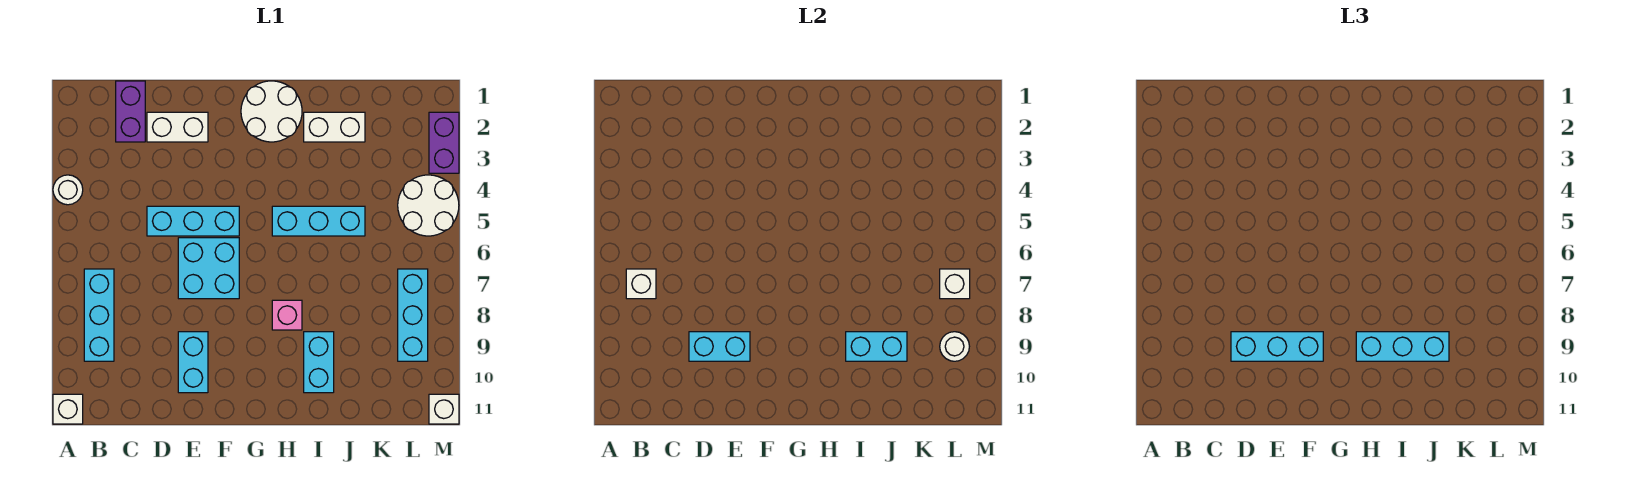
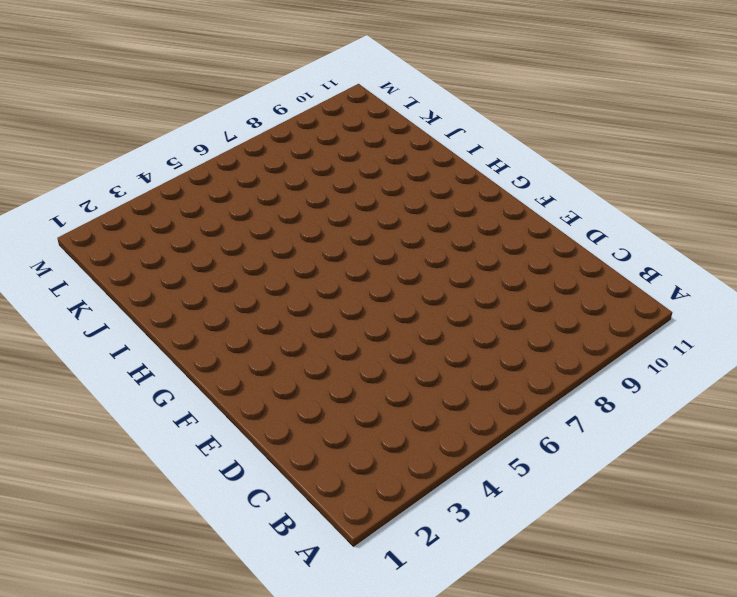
none -> white round brick A4 level 1
none -> white brick A11 level 1
none -> cyan brick B7:B9 level 1

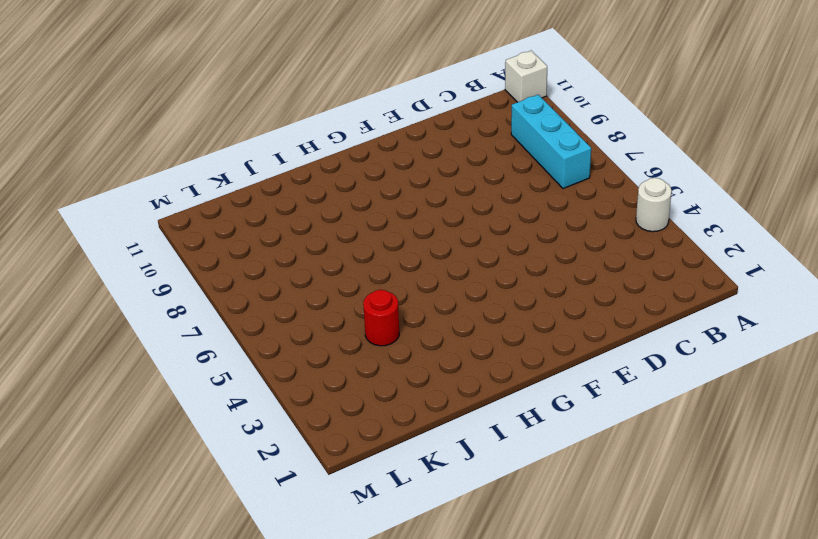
red round brick J4 level 1 -> none
none -> purple brick C1:C2 level 1
none -> white brick D2:E2 level 1
none -> cyan brick D5:F5 level 1

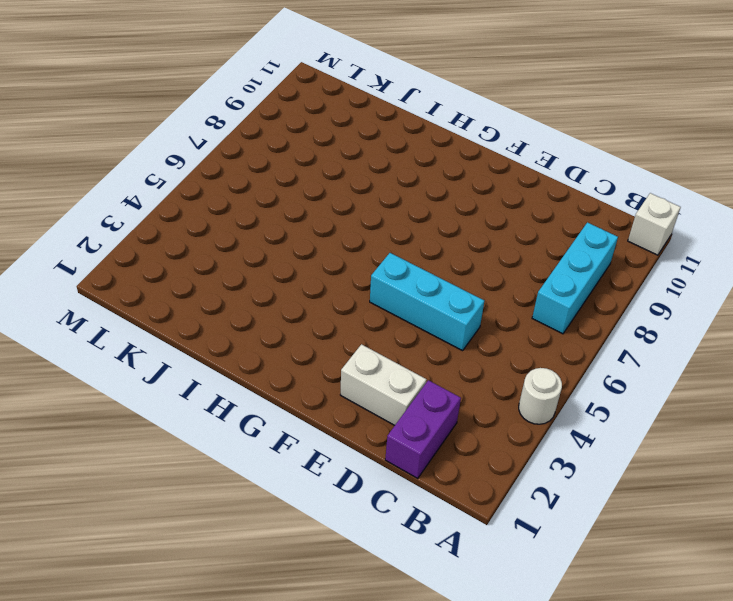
none -> cyan brick E6:F7 level 1
none -> cyan brick E9:E10 level 1
none -> white round brick G1:H2 level 1

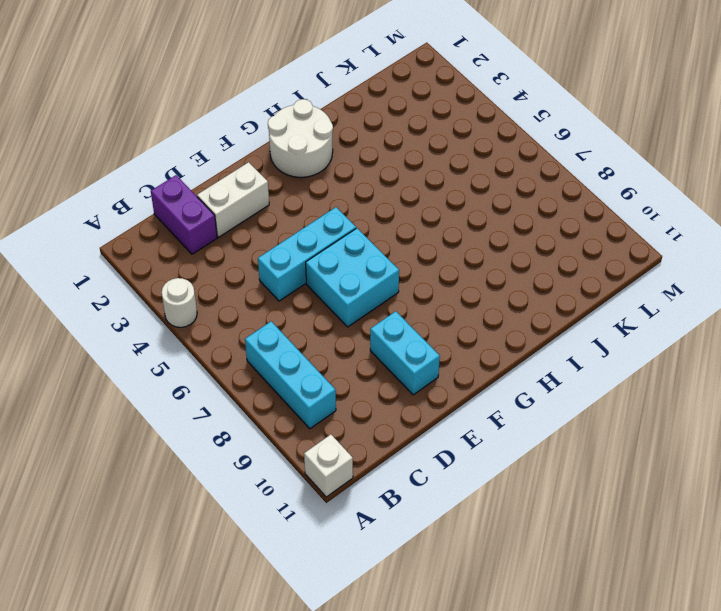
none -> cyan brick H5:J5 level 1
none -> pink brick H8 level 1
none -> white brick I2:J2 level 1

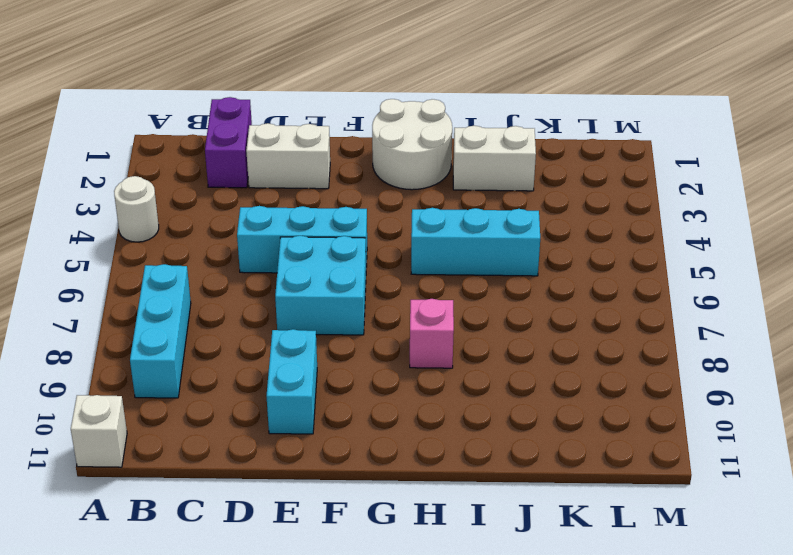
none -> cyan brick I9:I10 level 1
none -> white round brick L4:M5 level 1
none -> cyan brick L7:L9 level 1

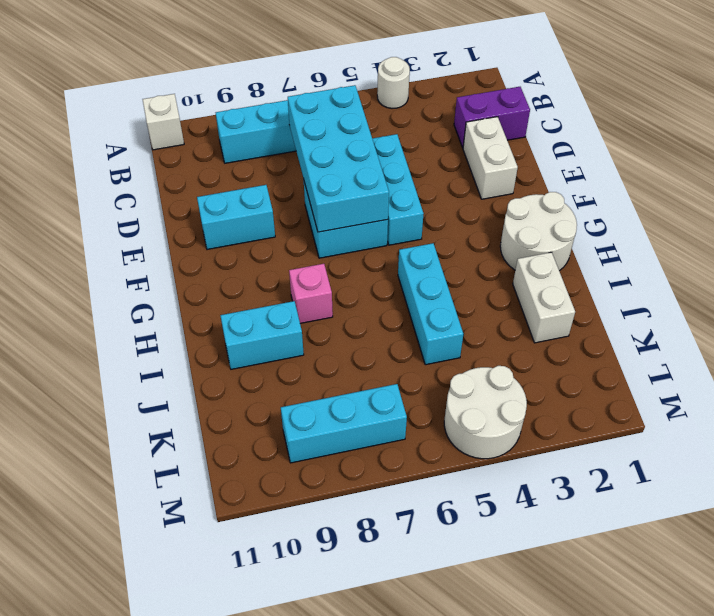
cyan brick C6:F7 level 2 -> none
none -> purple brick M2:M3 level 1
none -> white brick M11 level 1
none -> white brick B7 level 2

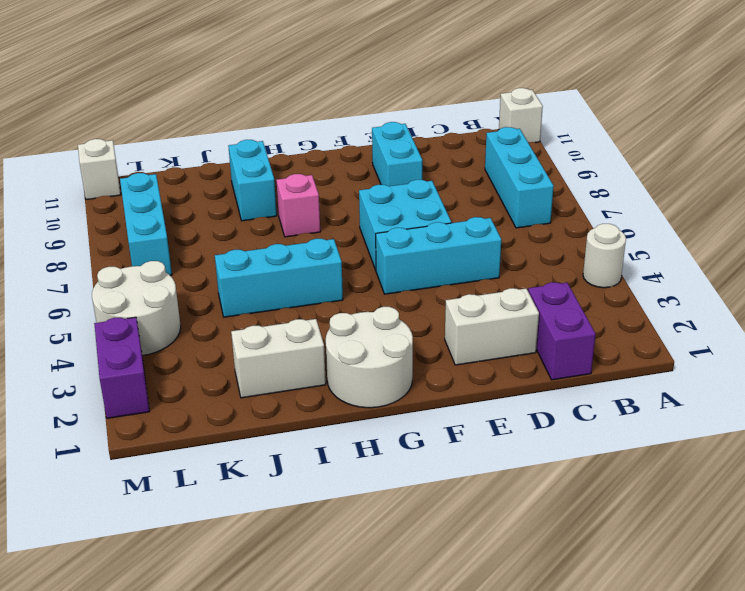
none -> white brick B7 level 2
none -> cyan brick D9:E9 level 2
none -> cyan brick I9:J9 level 2

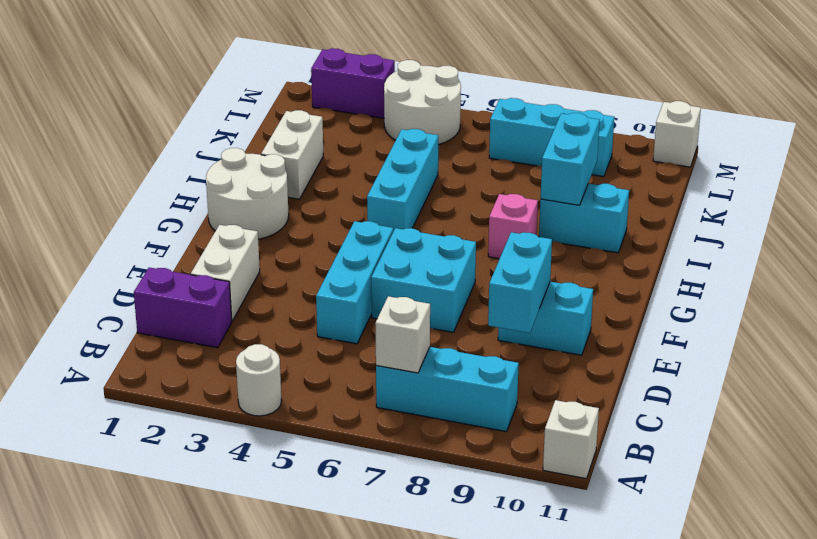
none -> white brick L7 level 2
none -> white round brick L9 level 2
none -> cyan brick D9:F9 level 3

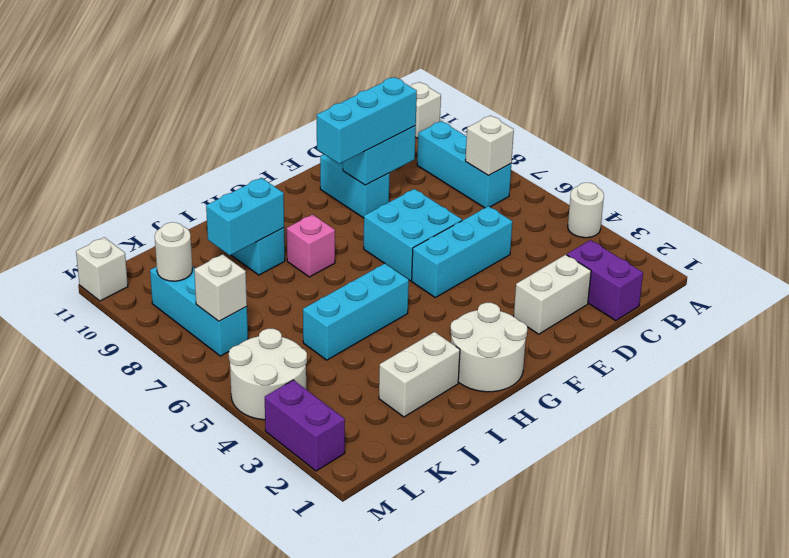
none -> cyan brick H9:J9 level 3

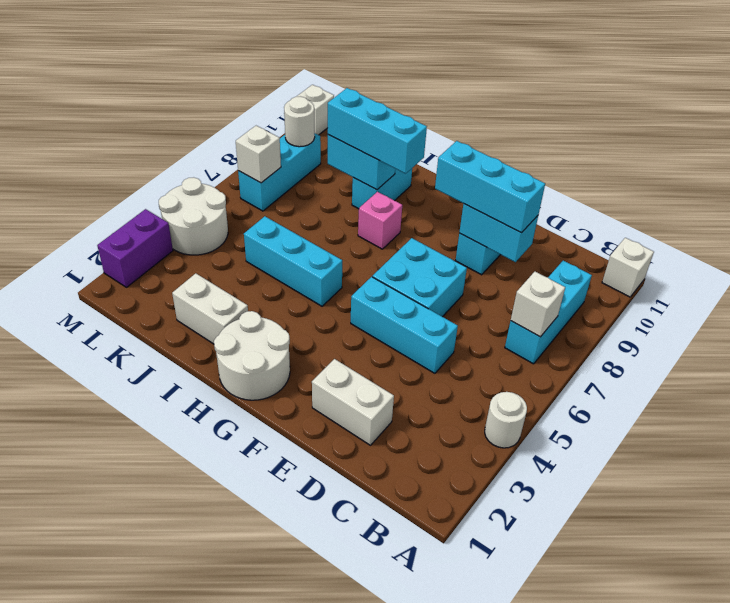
none -> purple brick C1:C2 level 1

